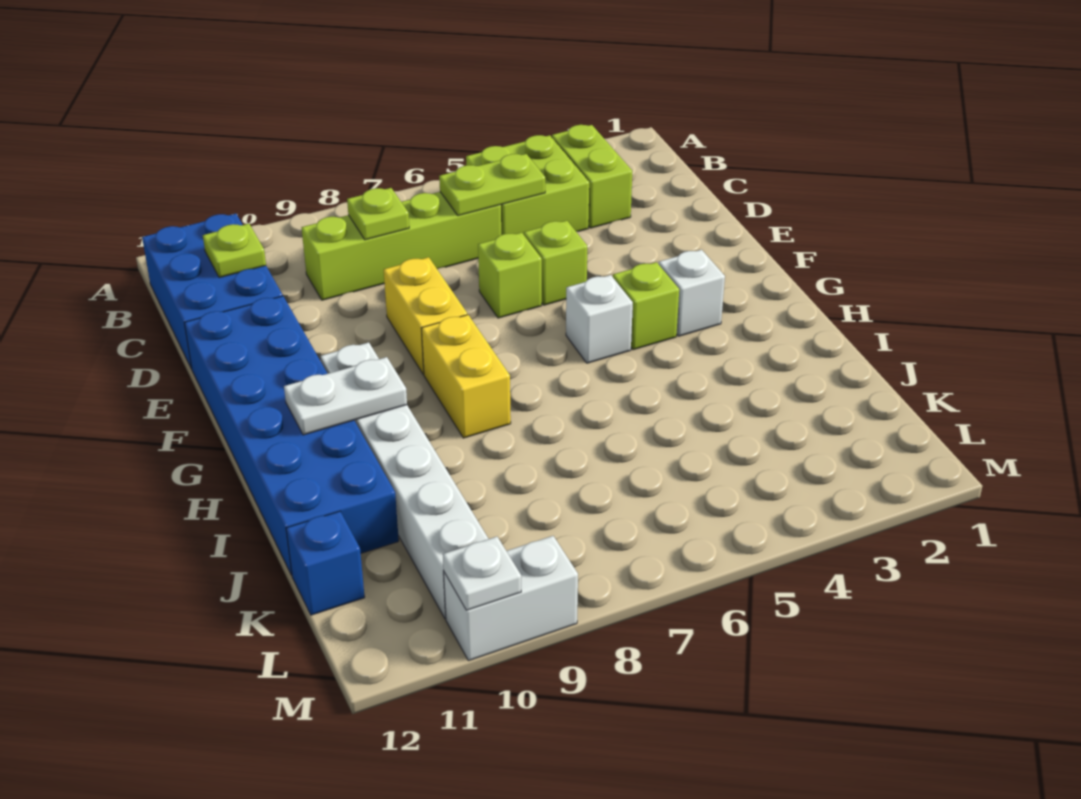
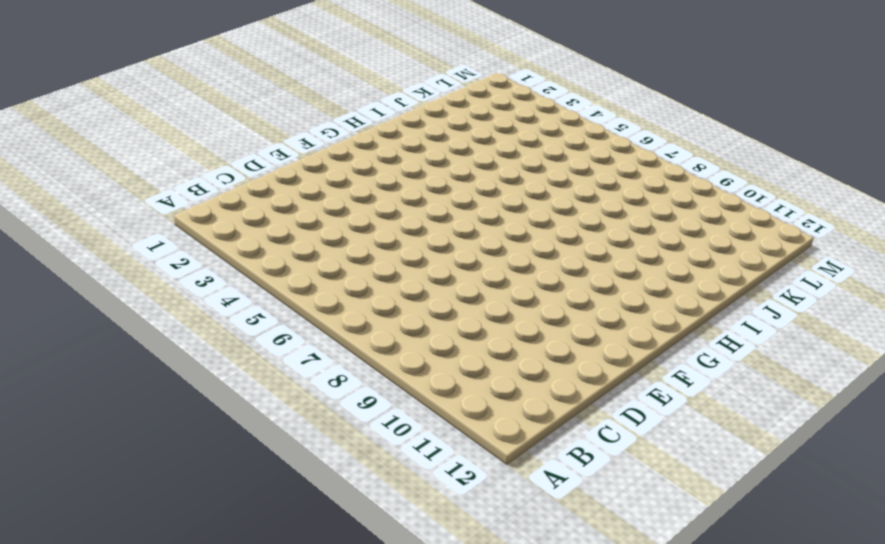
none -> lime brick B3:C3 level 1
none -> lime brick B4:C5 level 1
none -> blue brick B11:D12 level 1

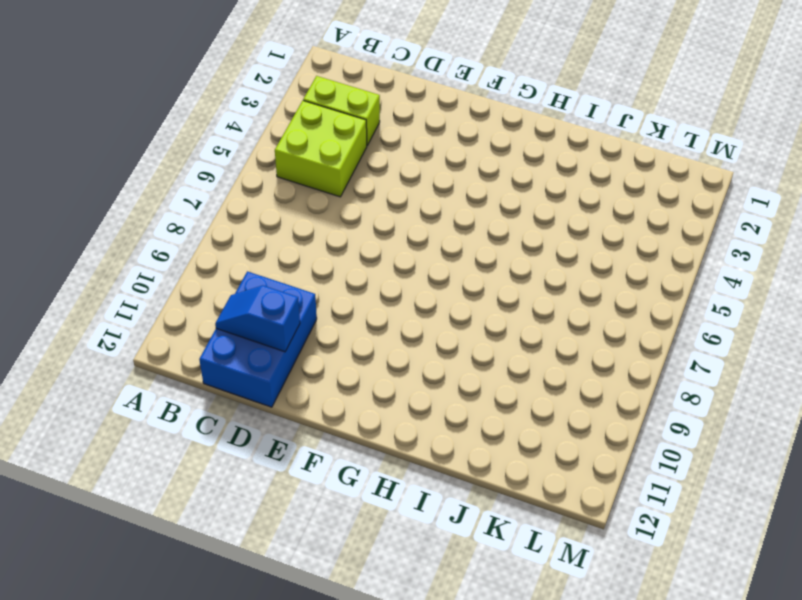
blue brick C10:D12 level 1 -> blue brick B11:D12 level 1
blue slope C11:D11 level 2 top D -> lime plate C11 level 2
none -> lime brick C6:C9 level 1
none -> lime brick E5 level 1
none -> lime brick E6 level 1

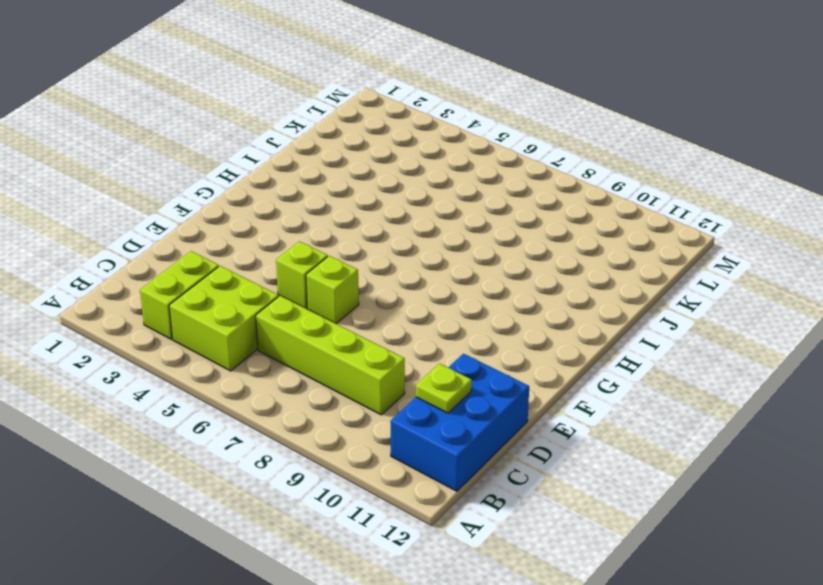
none -> yellow brick E8:F8 level 1
none -> blue brick E11:J12 level 1
none -> white brick G3 level 1

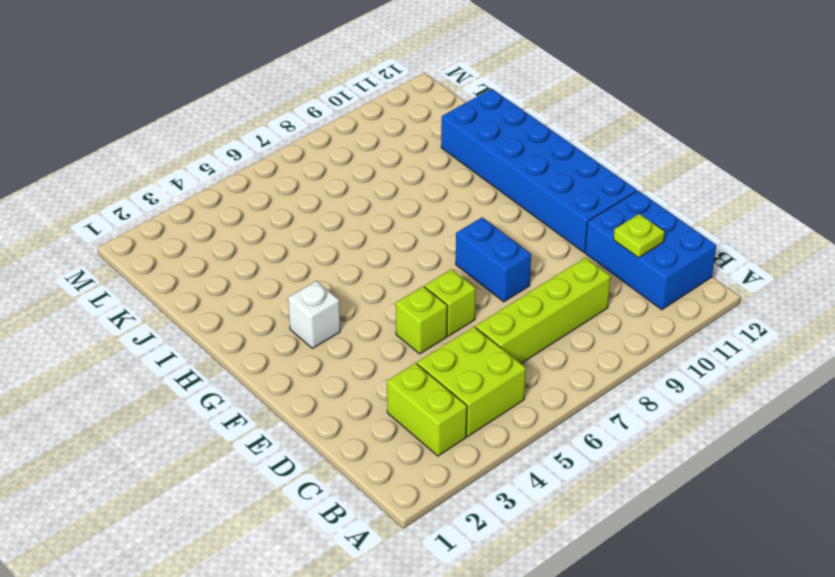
blue brick E8:F8 level 1 -> yellow brick E8:F8 level 1
none -> lime brick G4 level 1
none -> white brick G5 level 1
none -> yellow brick G8:H8 level 1

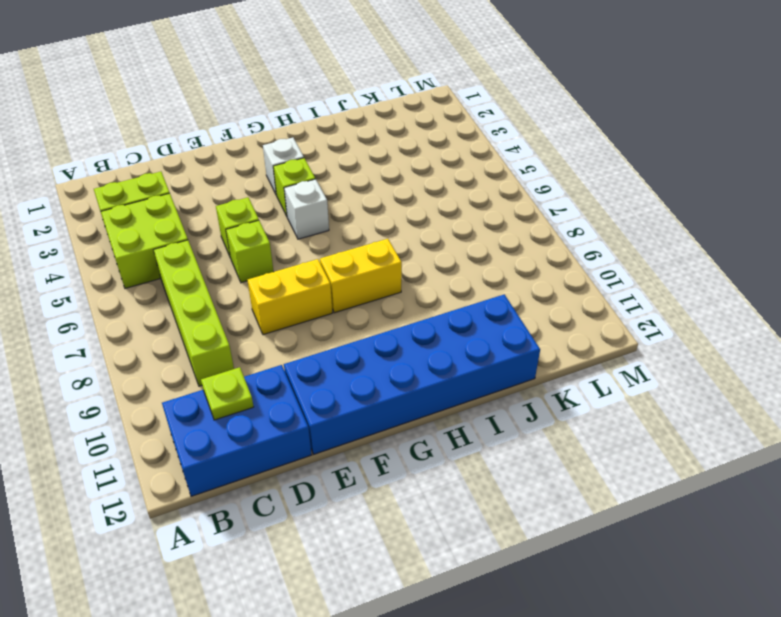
none -> white brick G10:L10 level 1
none -> blue brick K12 level 1
none -> white brick M9:M10 level 1

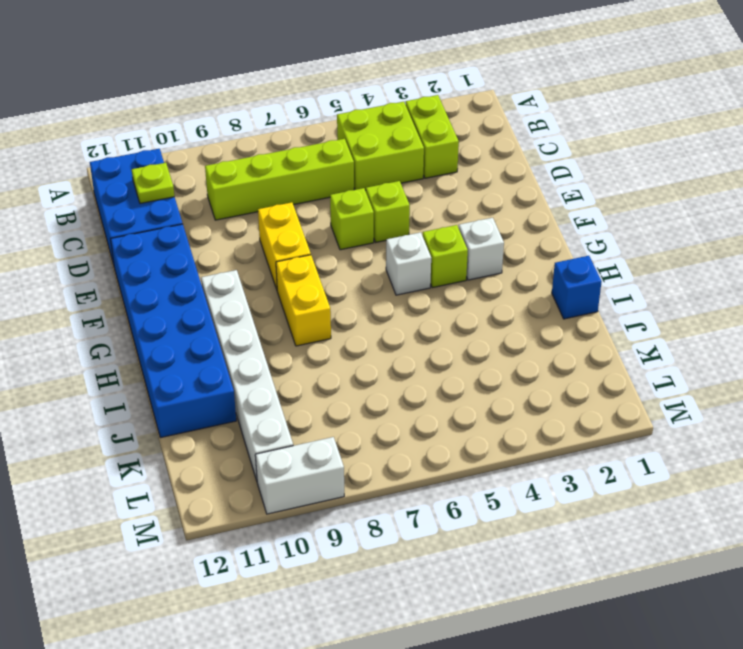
blue brick I1 level 1 -> blue brick K12 level 1
none -> lime plate C5:C6 level 2
none -> lime plate C8 level 2
none -> white plate H10:H11 level 2

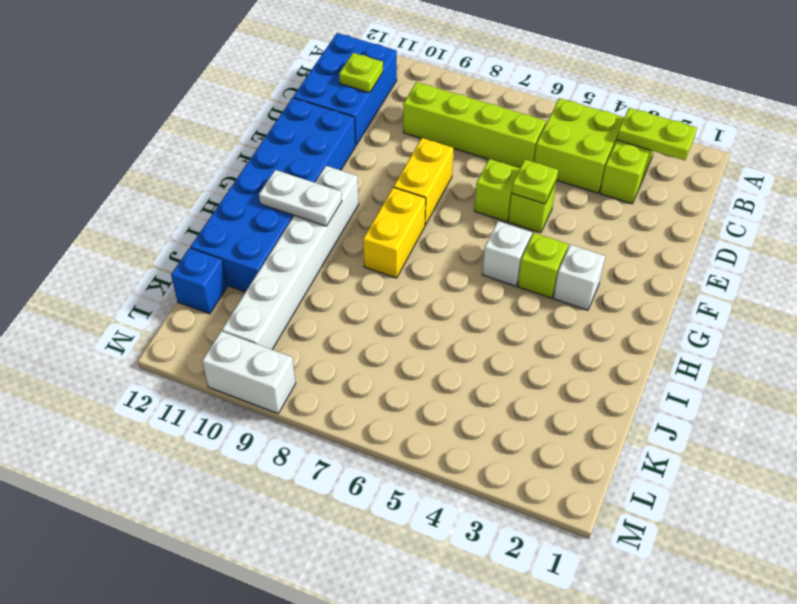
lime plate B2:B3 level 2 -> lime plate C5:C6 level 2
lime plate E5 level 2 -> lime plate C8 level 2
none -> white plate M10 level 2

